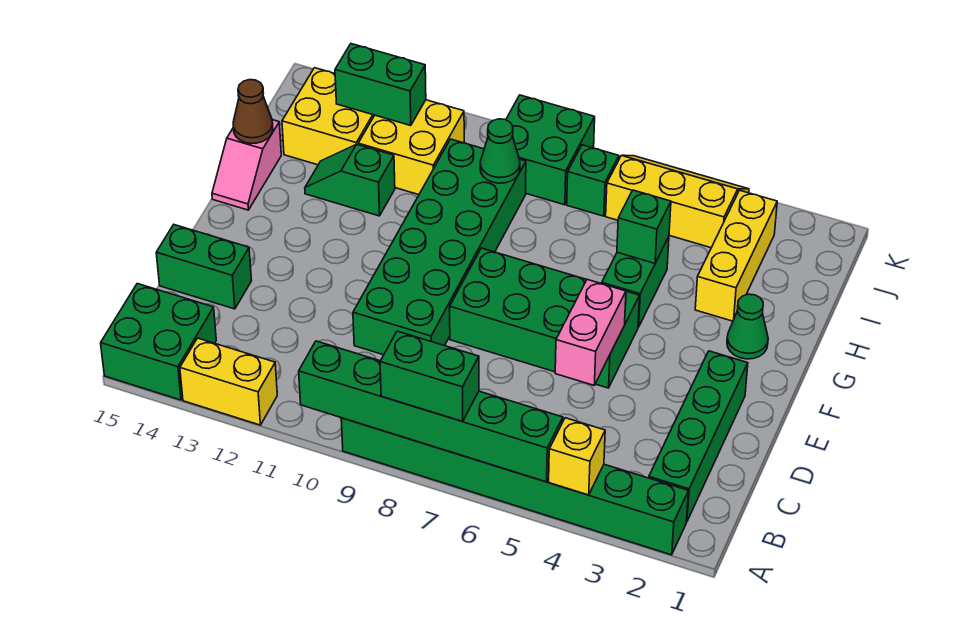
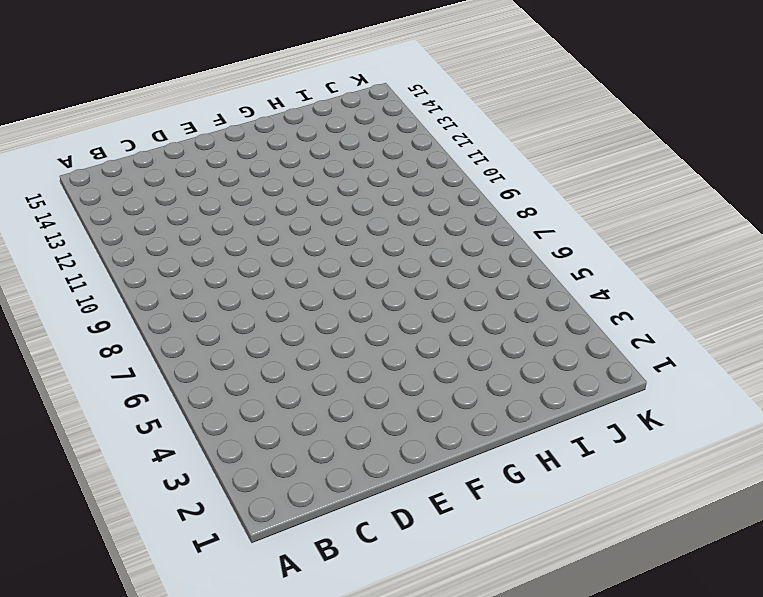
none -> green brick A2:A9 level 1
none -> yellow brick A12:A13 level 1
none -> green brick A14:B15 level 1

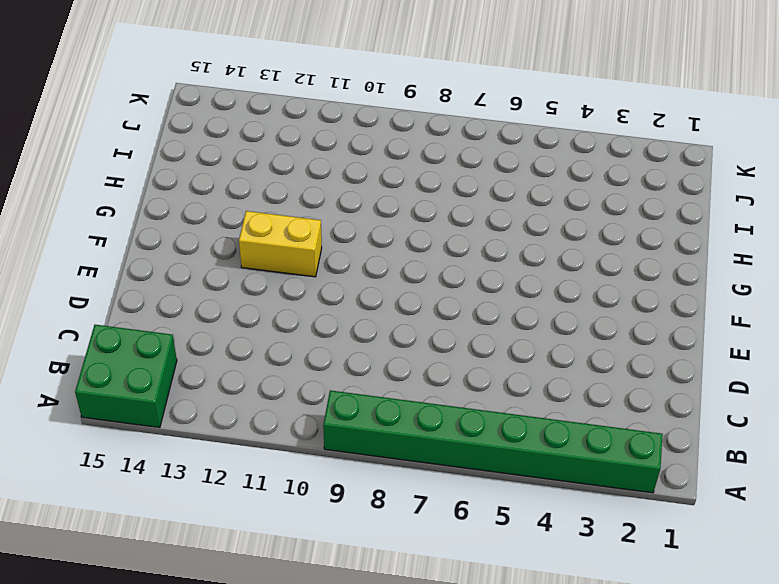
yellow brick F11:F12 level 1 -> yellow brick A12:A13 level 1
none -> green brick B2:E2 level 1
none -> green brick D9:I10 level 1
none -> green brick D14:D15 level 1

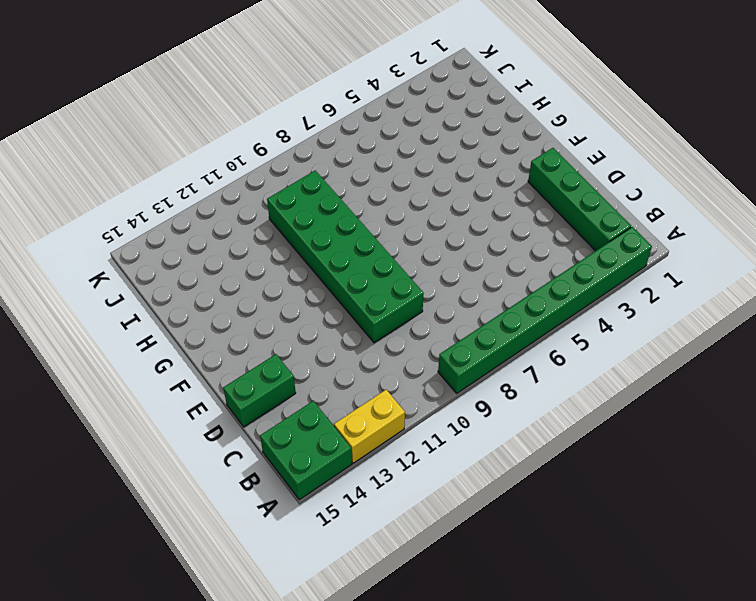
none -> green brick E5:F8 level 1
none -> green cone G2 level 1
none -> green brick G5:H5 level 1

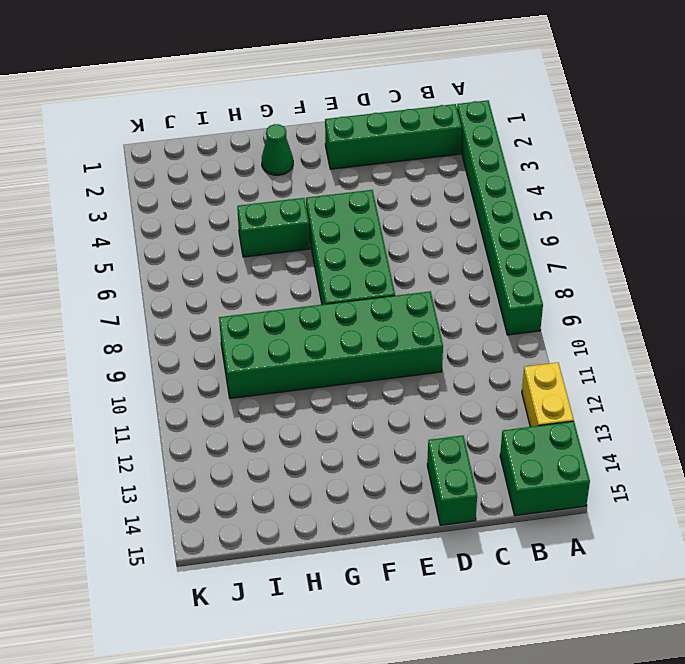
none -> pink slope G15:H15 level 1 top H
none -> yellow brick H3:J3 level 1
none -> green slope H12:H13 level 1 top 12

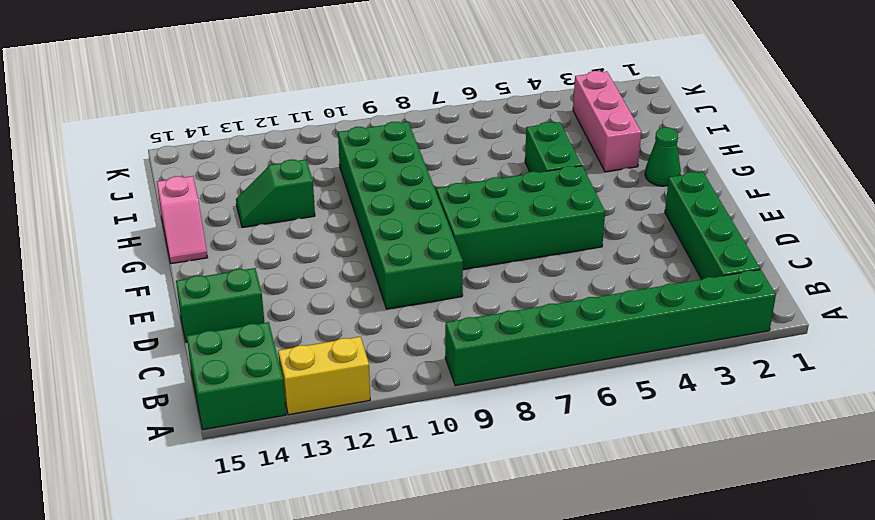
pink brick H3:J3 level 1 -> yellow brick H3:J3 level 1
none -> yellow brick I11:J12 level 1
none -> yellow brick I13:J14 level 1
none -> yellow slope J4:K6 level 1 top J

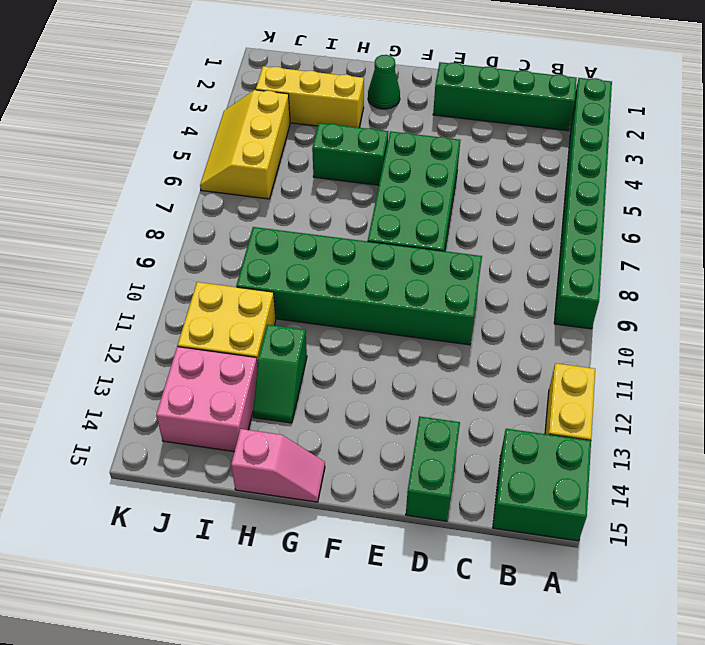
pink brick I13:J14 level 1 -> yellow brick I13:J14 level 1
none -> green brick J7 level 1
none -> green brick J8:K9 level 1
none -> yellow brick A4 level 2

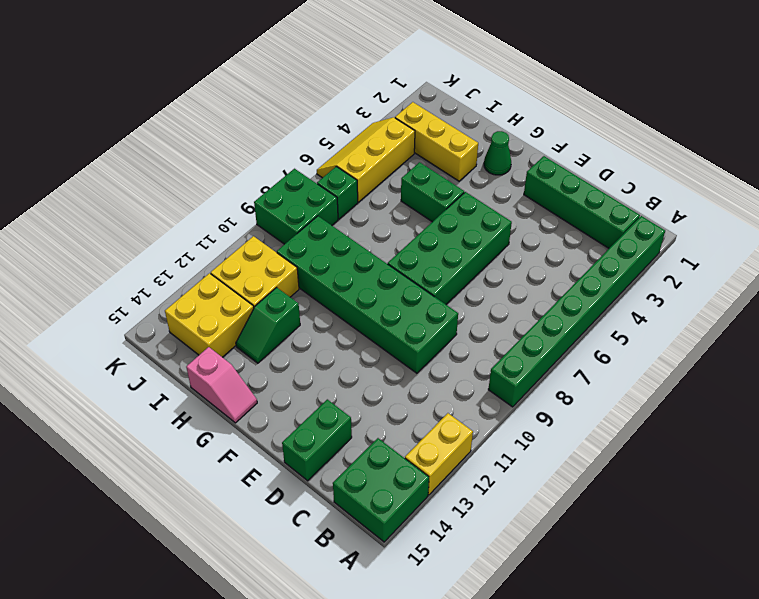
none -> yellow brick A4 level 2
none -> green brick A5:A10 level 2
none -> pink brick D5:E5 level 2

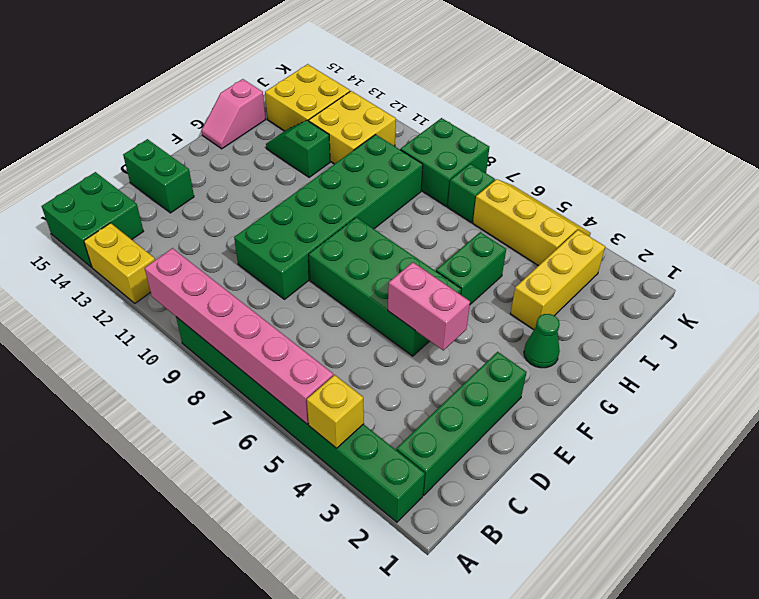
pink brick A5:A10 level 2 -> green brick A5:A10 level 2
pink brick E4:E5 level 2 -> pink brick D5:E5 level 2
none -> green brick H5 level 2
none -> brown cone H15 level 2
none -> green cone I9 level 2

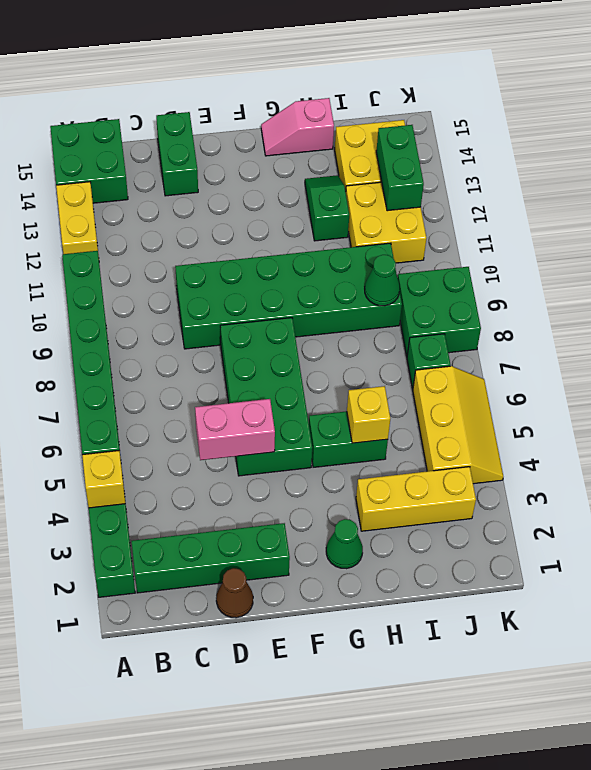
brown cone D1 level 1 -> brown cone H15 level 2
yellow brick H5 level 2 -> green brick H5 level 2
none -> green brick A7:A8 level 3

